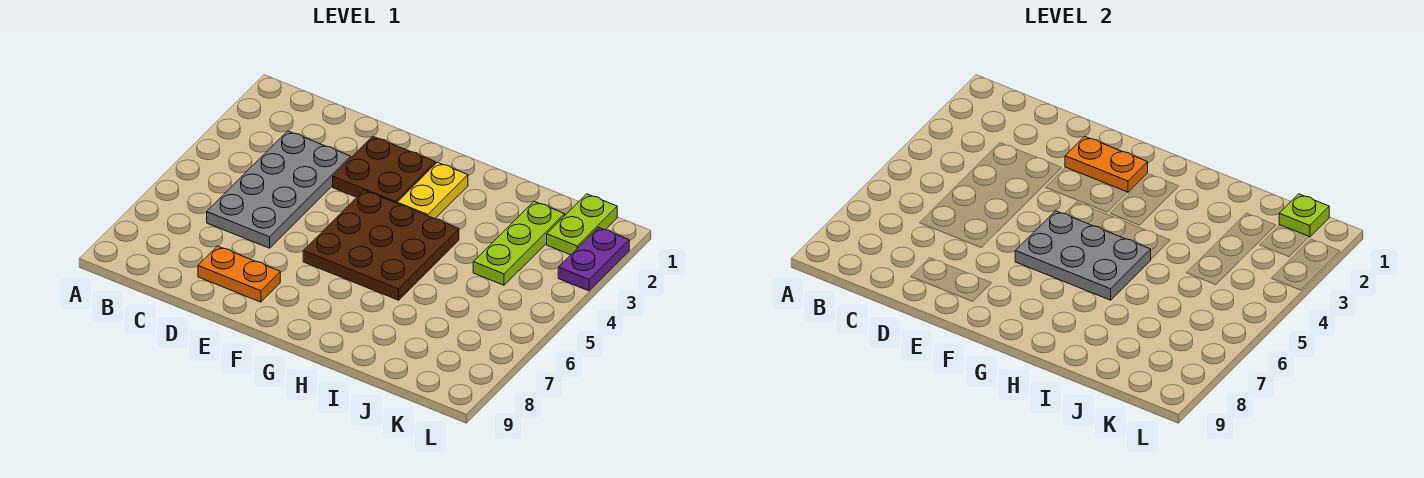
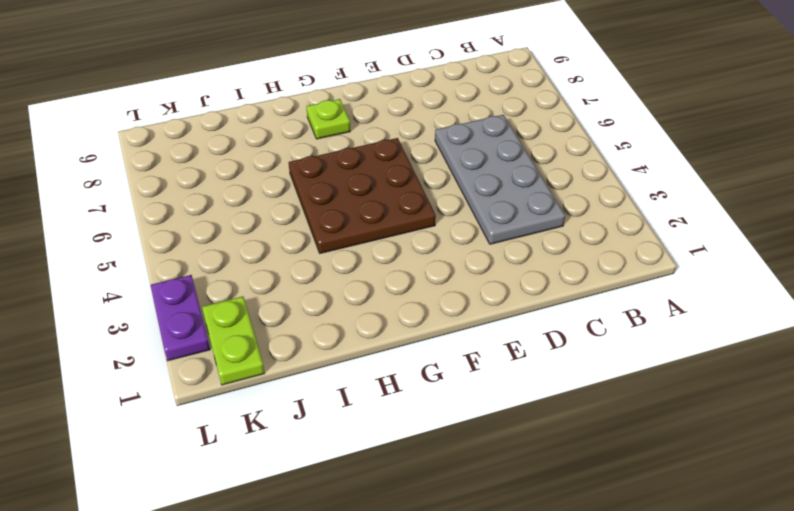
lime plate G8 level 1 -> lime plate K1 level 2
none -> orange plate D8:E8 level 1
none -> brown plate E2:F3 level 1

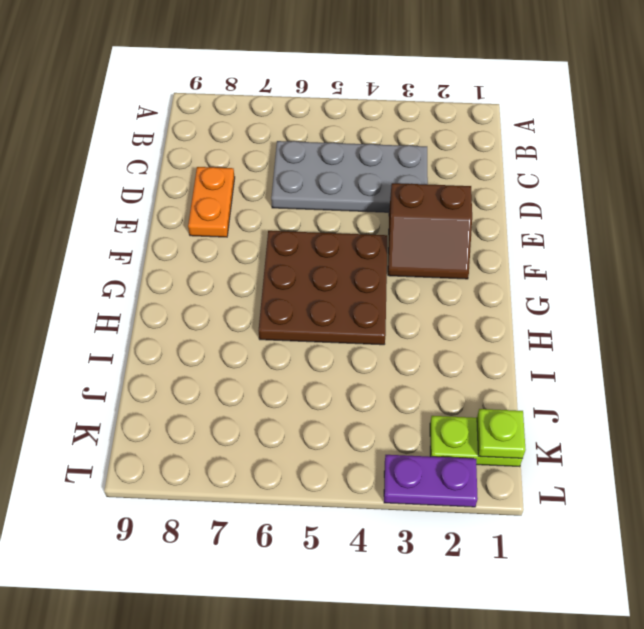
brown slope E2:F3 level 1 top E -> brown plate E2:F3 level 1
none -> yellow plate G2:G3 level 1
none -> lime plate J2:J4 level 1

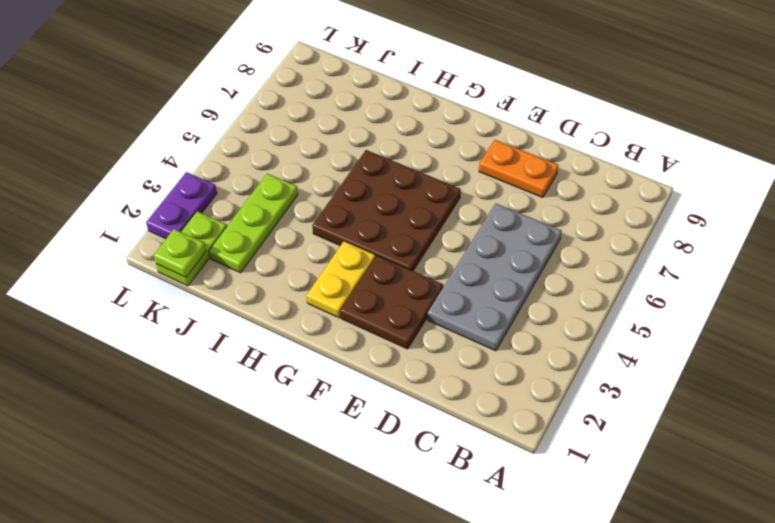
none -> orange plate E2:F2 level 2
none -> grey plate F5:H6 level 2

